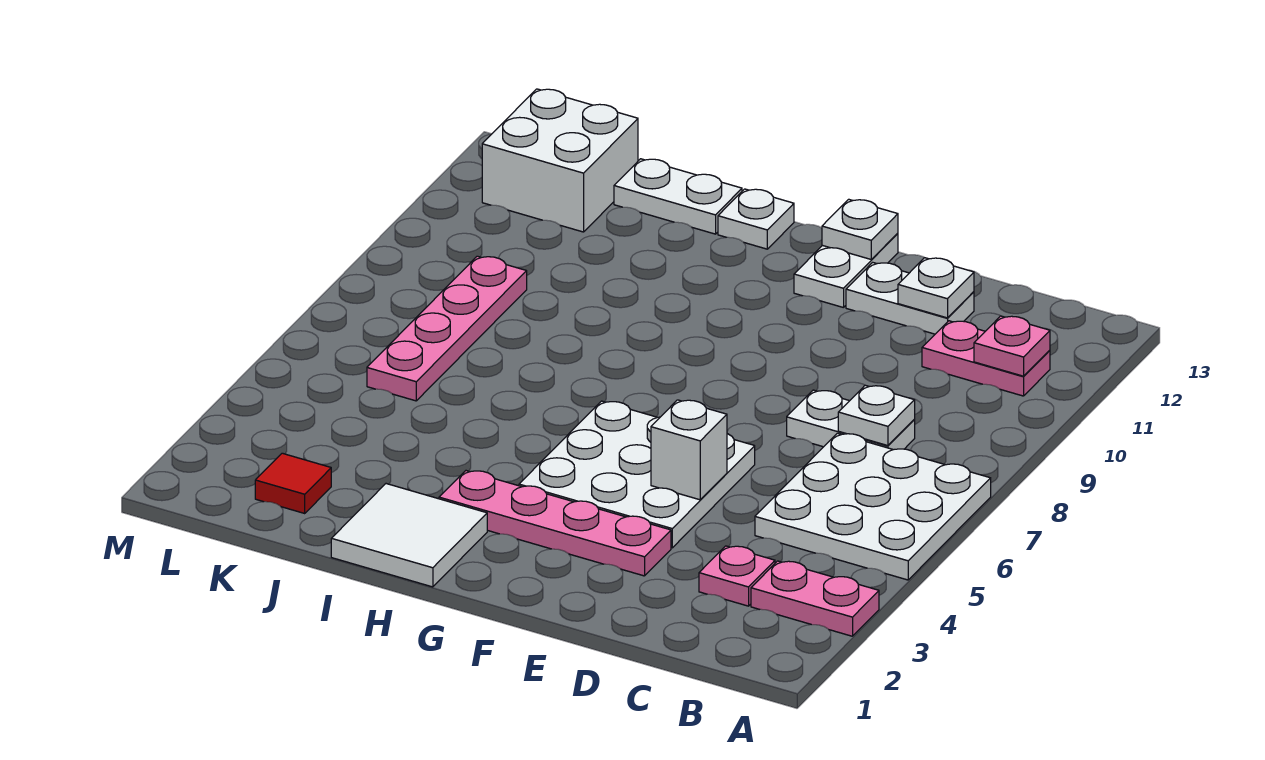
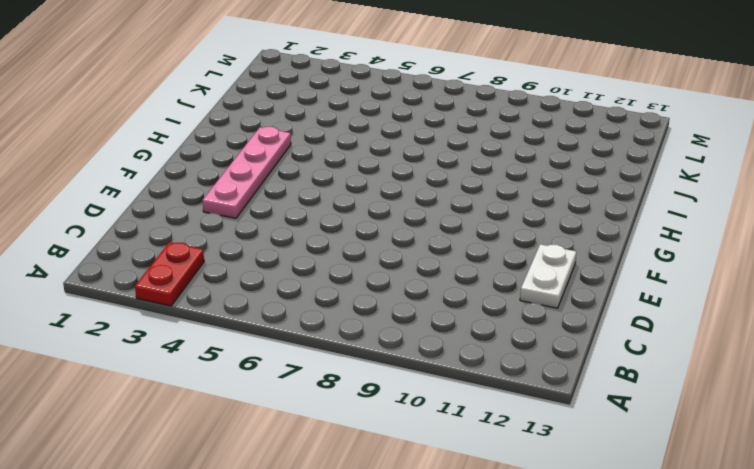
red plate A3:B3 level 1 -> pink plate A3:B3 level 1
none -> white plate A5:C7 level 1
none -> pink plate B11:C11 level 1
none -> pink plate C3 level 1

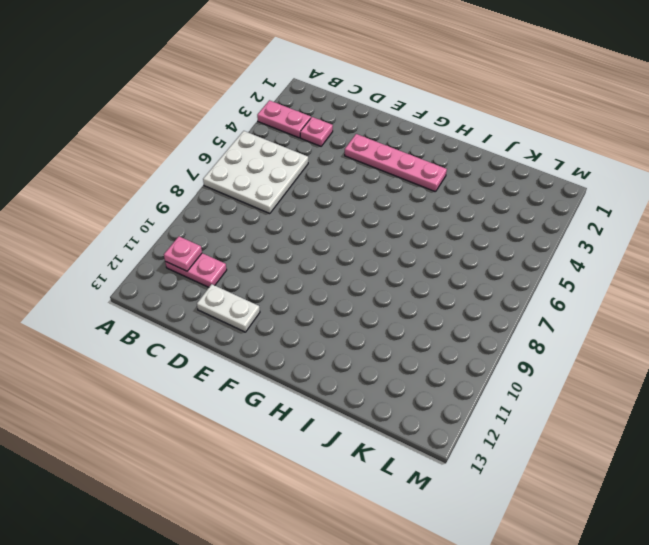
none -> white plate C8:D8 level 1
none -> white plate E4:G6 level 1
none -> white plate F12:F13 level 1

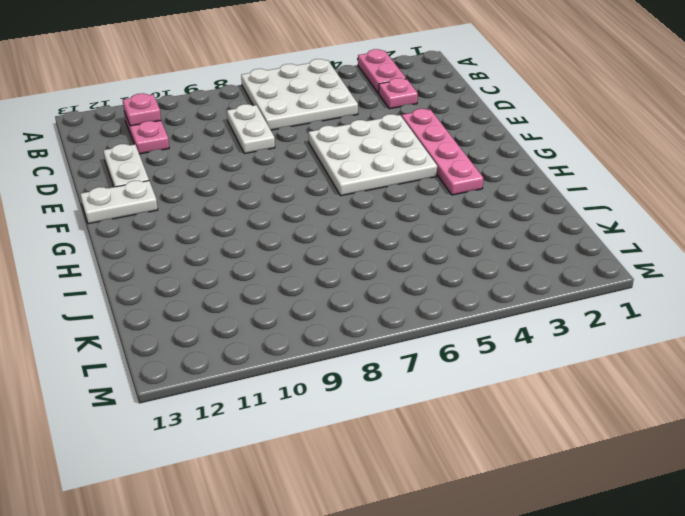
none -> white tile H1:I2 level 1
none -> white plate H13 level 1
none -> white plate I13:J13 level 1

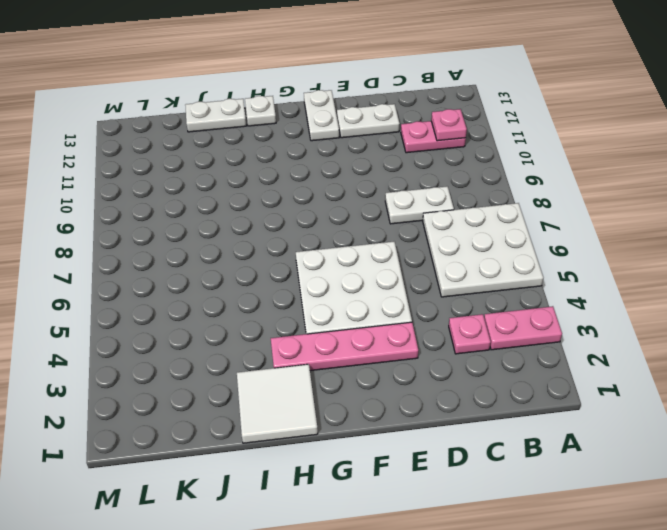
none -> red tile K2 level 1
none -> pink plate K6:K9 level 1
none -> white brick K12:L13 level 1

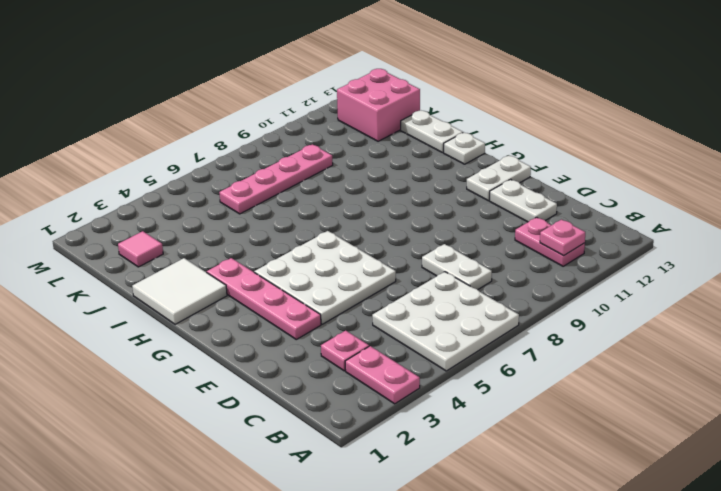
pink tile K2 level 1 -> red tile K2 level 1
pink brick K12:L13 level 1 -> white brick K12:L13 level 1
none -> white plate C8 level 2
none -> white plate D12 level 2
none -> white brick E5 level 2

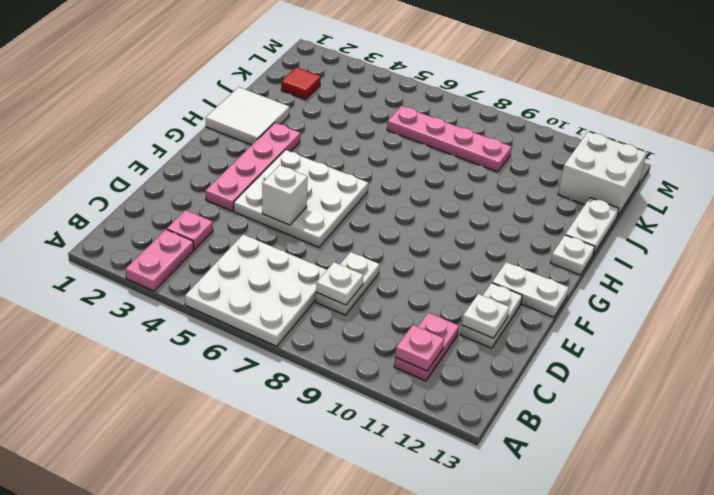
none -> white plate F13 level 2

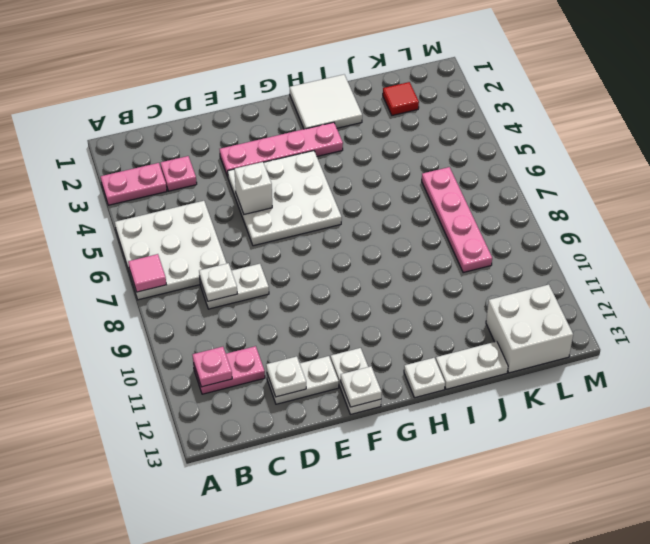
pink tile A7 level 2 -> none

